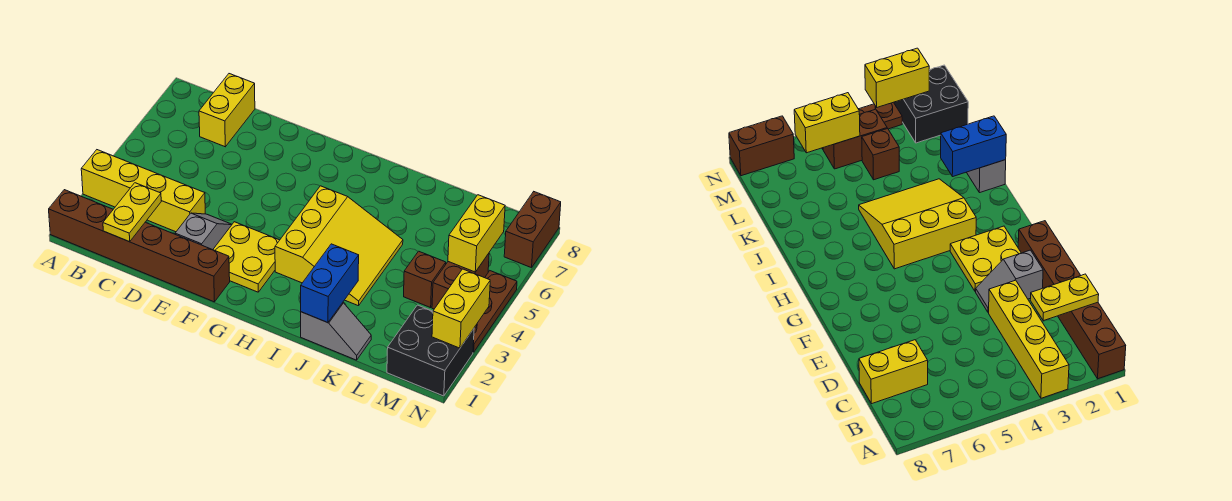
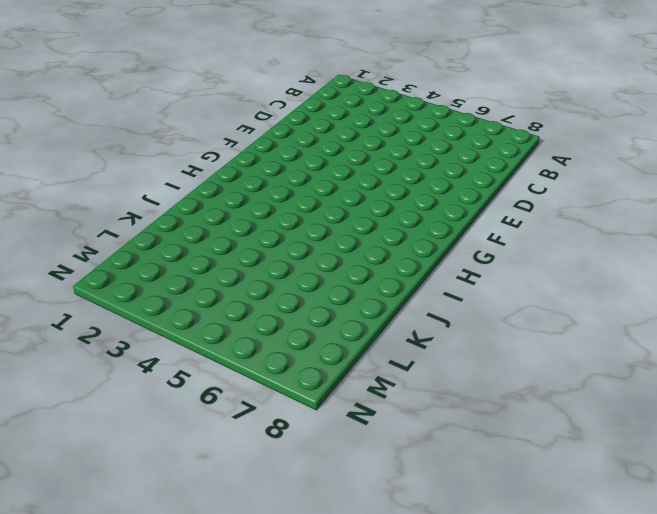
none -> brown brick A1:F1 level 1
none -> yellow brick A3:D3 level 1
none -> yellow brick C7:C8 level 1

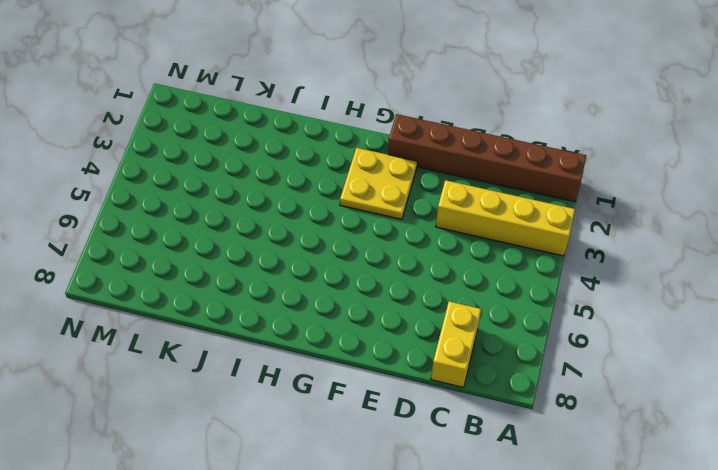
none -> grey slope E2:E3 level 1 top 2
none -> yellow slope H3:J5 level 1 top H
none -> grey slope J1:K1 level 1 top J

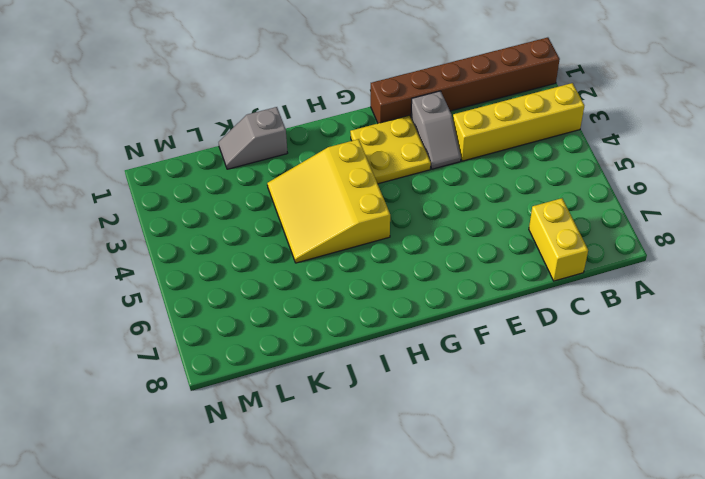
none -> brown brick L4 level 1
none -> black brick M1:N2 level 1
none -> brown brick M4:M5 level 1

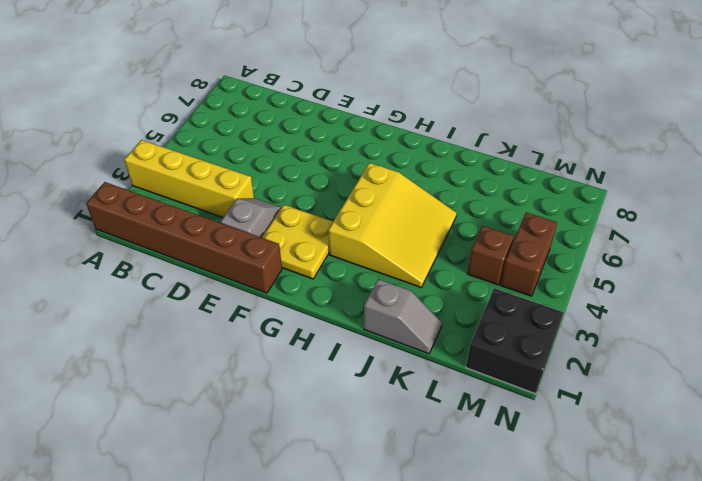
none -> yellow brick C7:C8 level 1
none -> brown plate N3:N5 level 1
none -> brown brick N7:N8 level 1

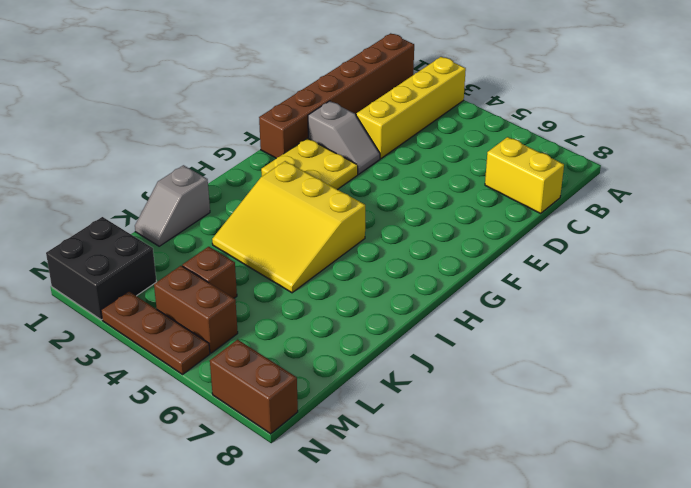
none -> yellow plate C1:C2 level 2
none -> blue brick J1:J2 level 2
none -> yellow brick M5:M6 level 2

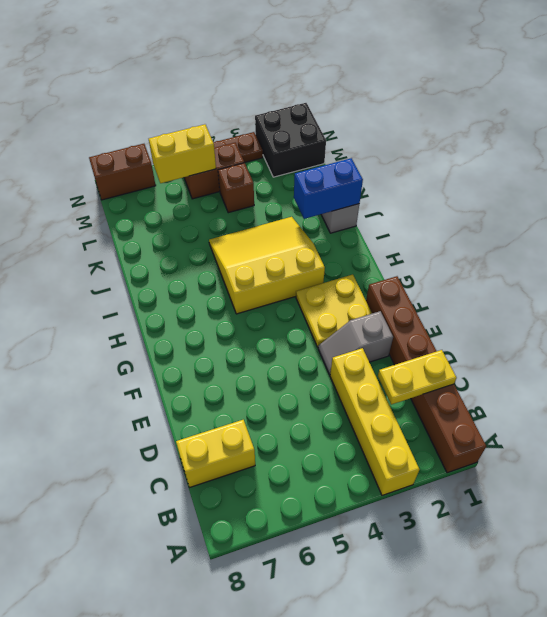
none -> yellow brick N2:N3 level 2

